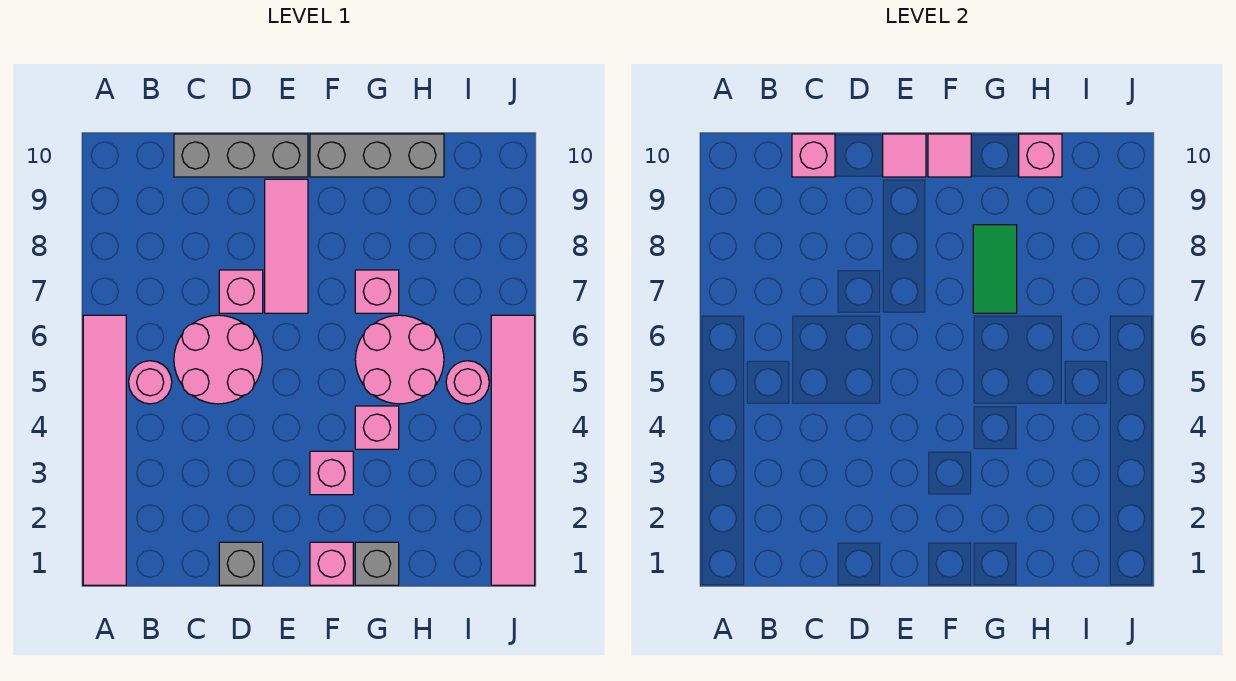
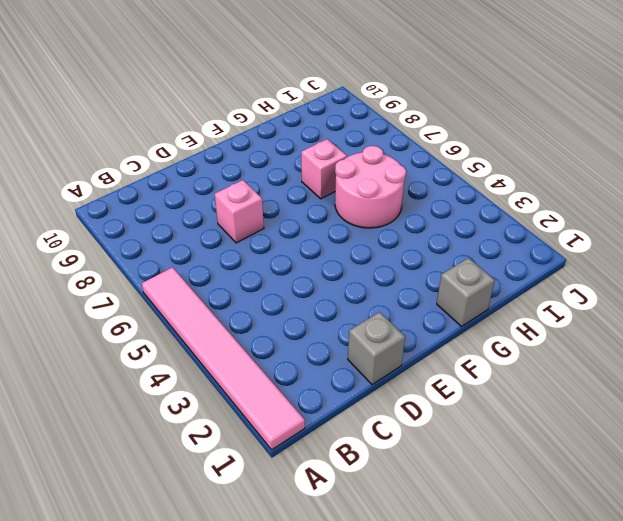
none -> pink round brick B5 level 1
none -> pink round brick C5:D6 level 1
none -> grey brick C10:E10 level 1

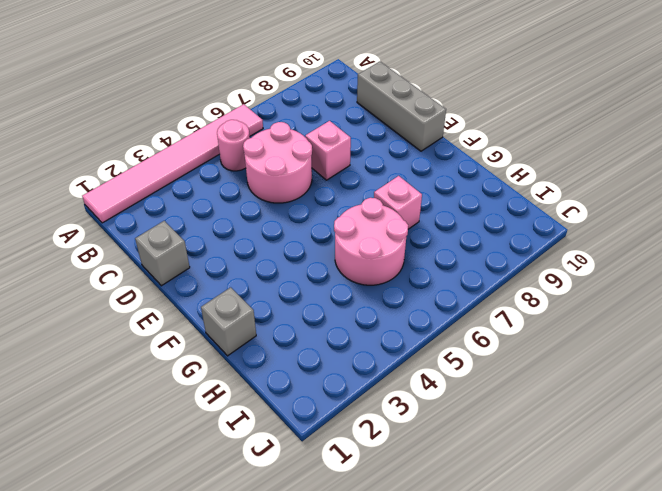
none -> pink tile E7:E9 level 1
none -> pink brick F1 level 1
none -> pink brick F3 level 1

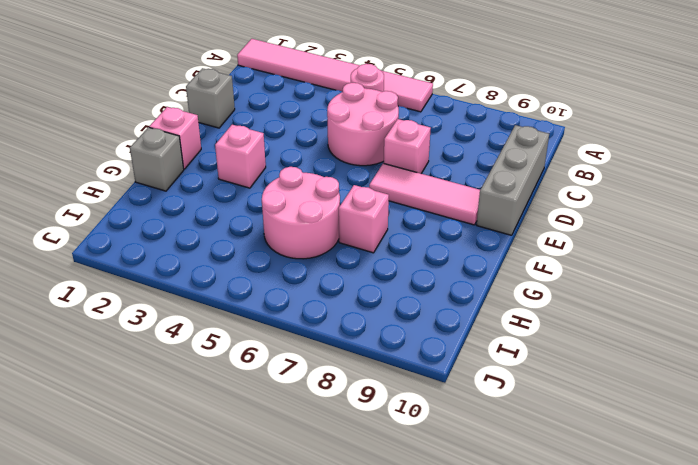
none -> grey brick F10:H10 level 1
none -> pink brick G4 level 1
none -> pink round brick I5 level 1

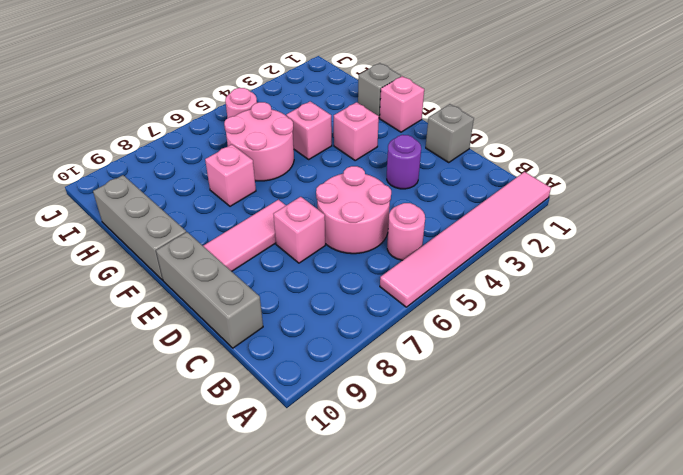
purple round brick D3 level 1 -> none
none -> pink tile J1:J6 level 1
none -> pink brick C10 level 2
none -> pink tile E10 level 2

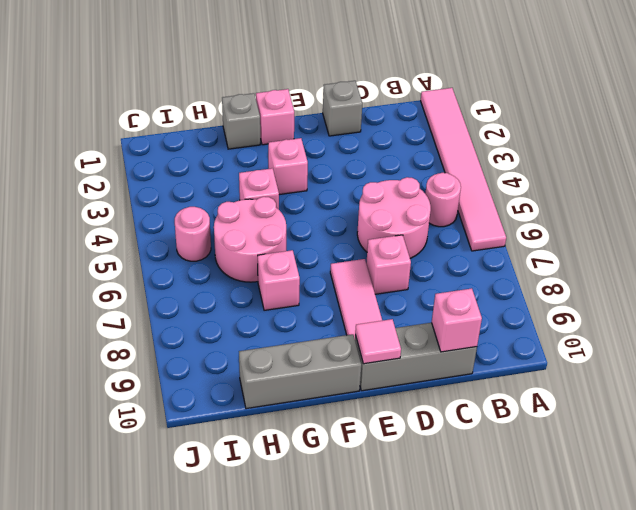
none -> pink tile J1:J6 level 1
none -> pink tile F10 level 2
none -> green tile G7:G8 level 2

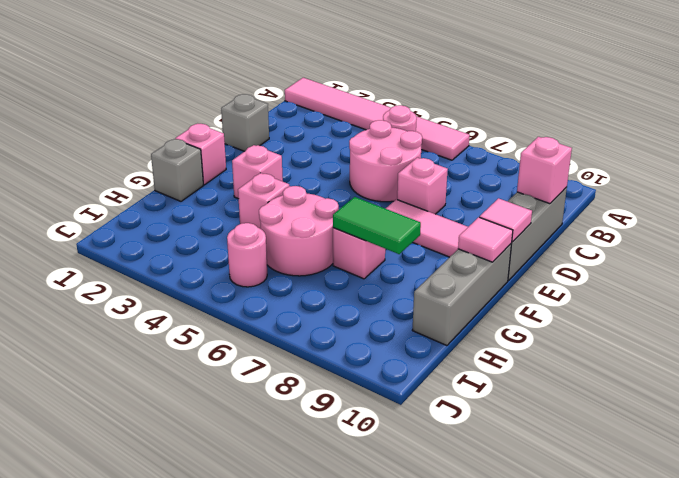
none -> pink tile J1:J6 level 1
none -> pink brick H10 level 2

